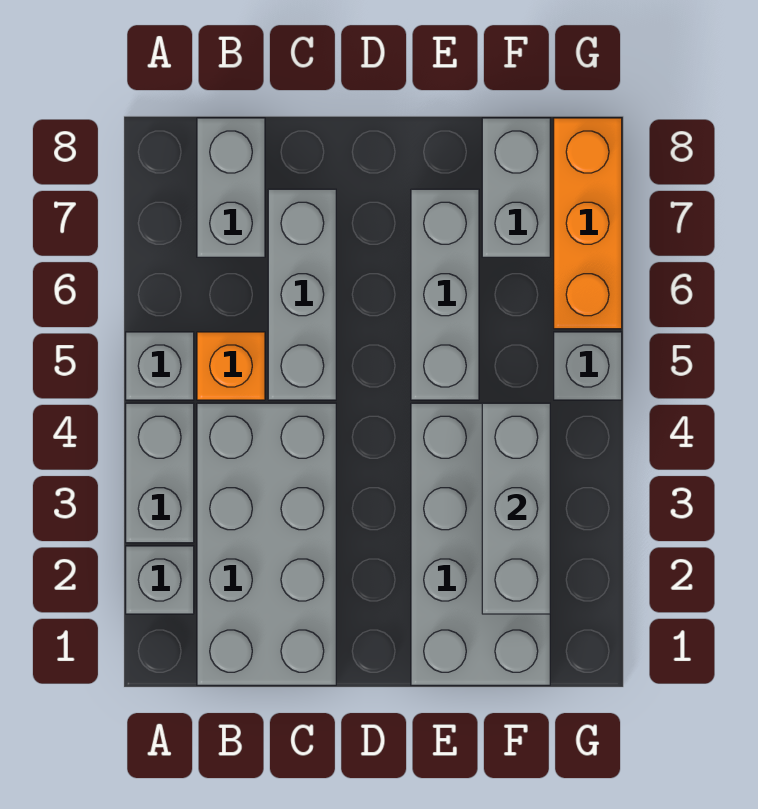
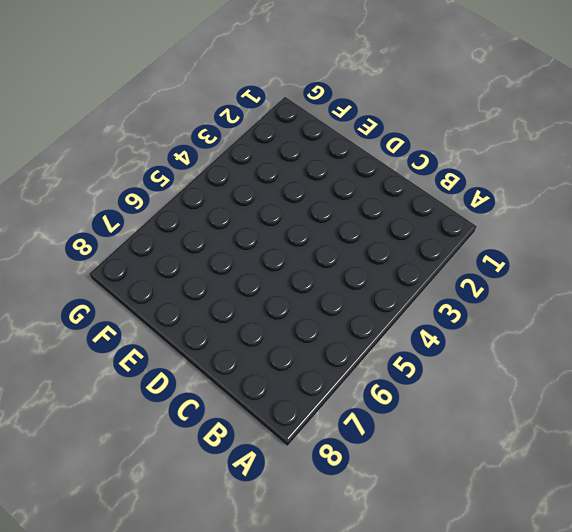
none -> grey brick A2 level 1
none -> grey brick A3:A4 level 1
none -> grey brick A5 level 1

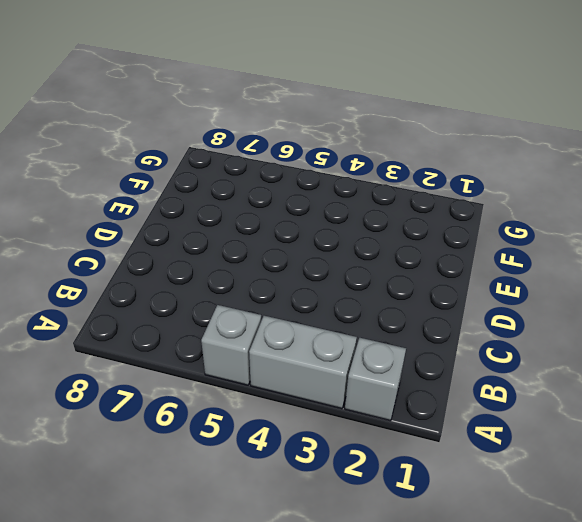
none -> grey brick B1:C4 level 1
none -> orange brick B5 level 1
none -> grey brick B7:B8 level 1

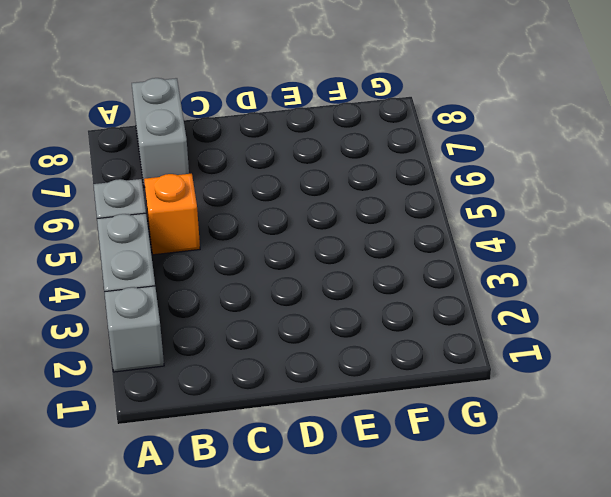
none -> grey brick B1:C4 level 1
none -> grey brick C5:C7 level 1
none -> grey brick E1:F4 level 1

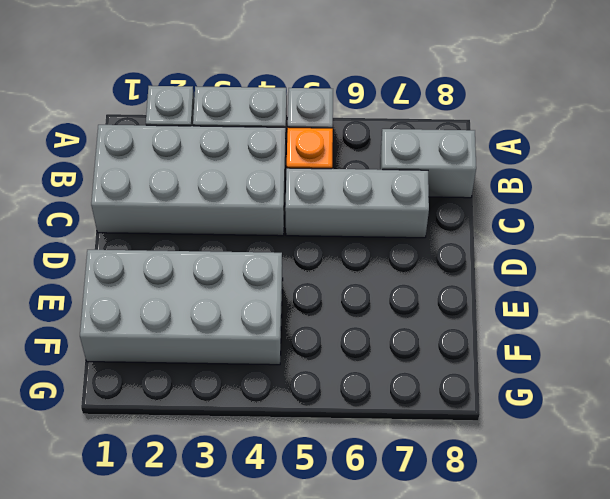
none -> grey brick E5:E7 level 1
none -> grey brick F7:F8 level 1
none -> grey brick G5 level 1

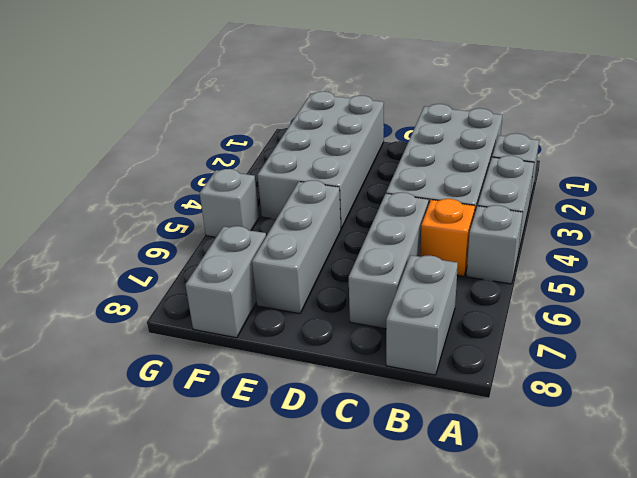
none -> orange brick G6:G8 level 1
none -> grey brick F2:F4 level 2

